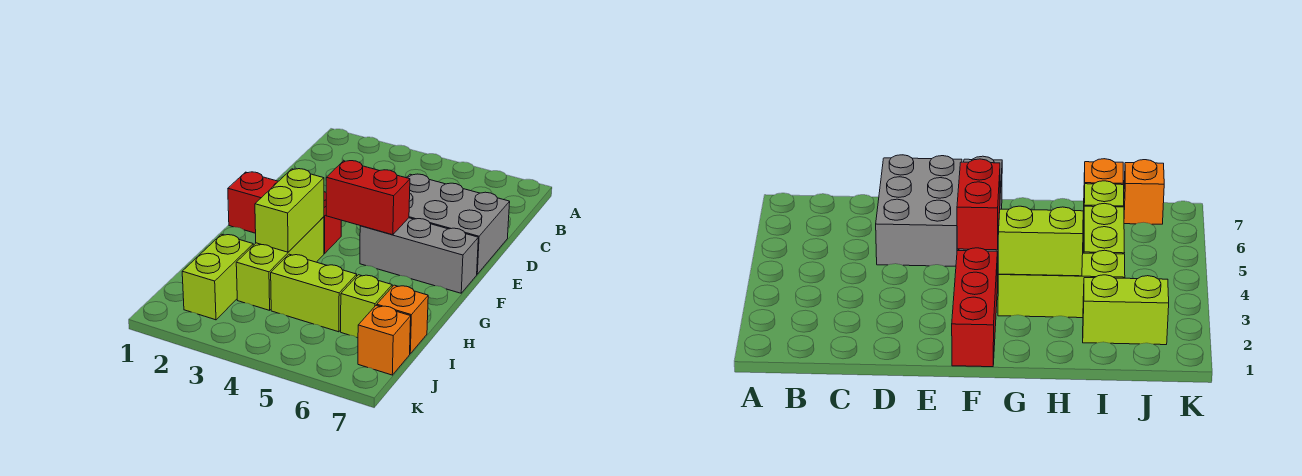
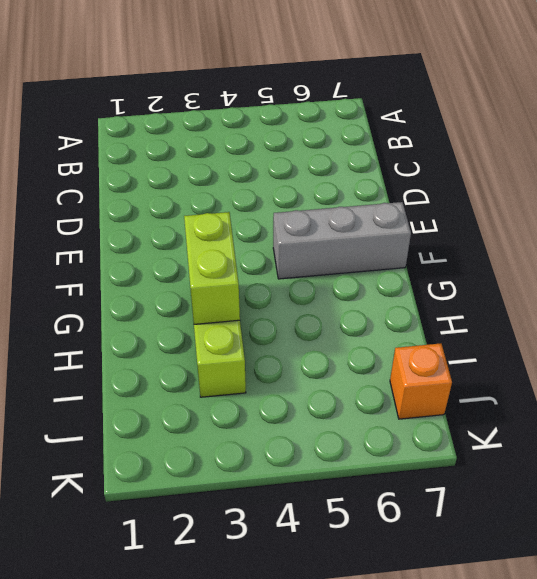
none -> grey brick D5:E7 level 1
none -> red brick F1:F3 level 1

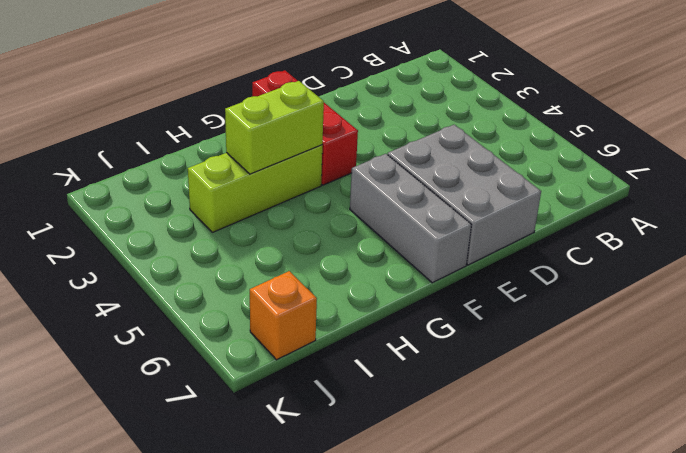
none -> lime brick I2:J2 level 1
none -> lime brick I4:I5 level 1

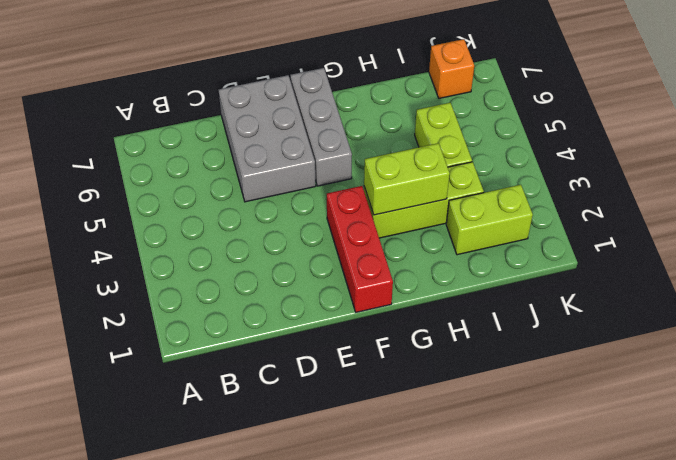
none -> lime brick I6 level 1
none -> orange brick I7 level 1

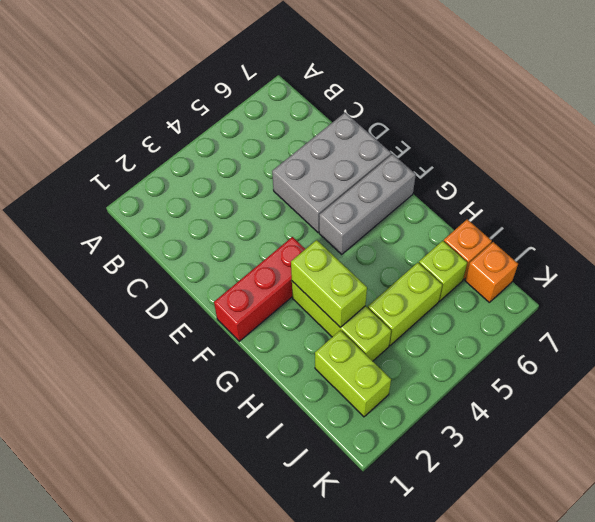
none -> red brick F4:F5 level 2

